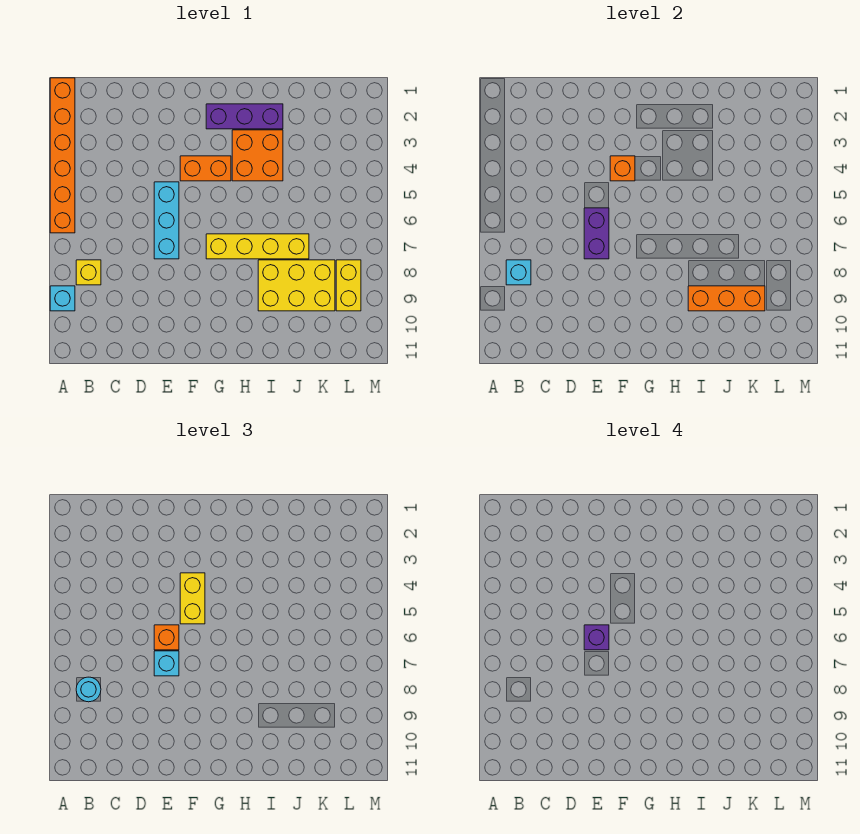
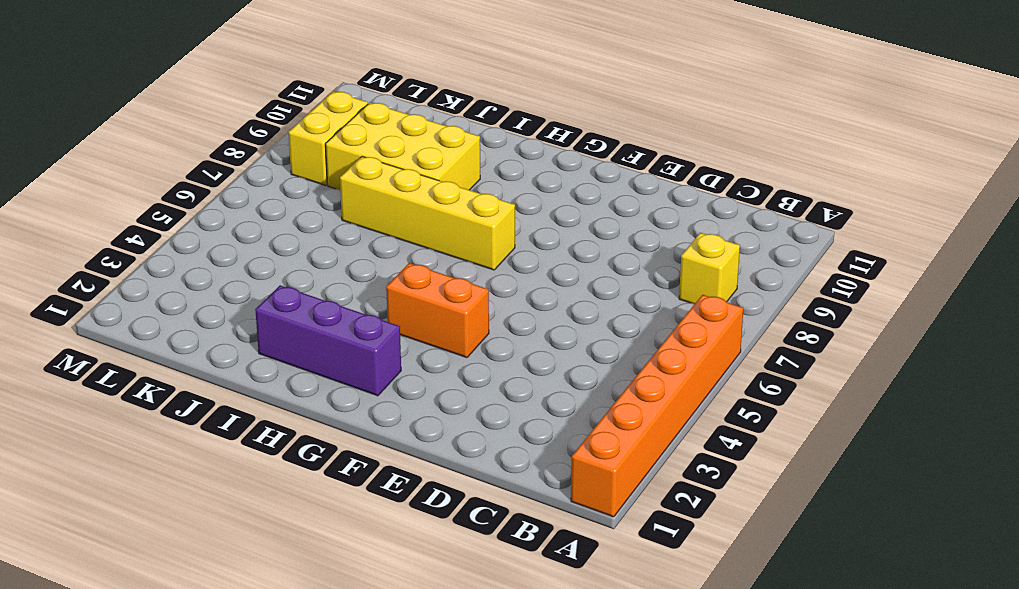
none -> cyan brick A9 level 1
none -> cyan brick E5:E7 level 1
none -> orange brick H3:I4 level 1

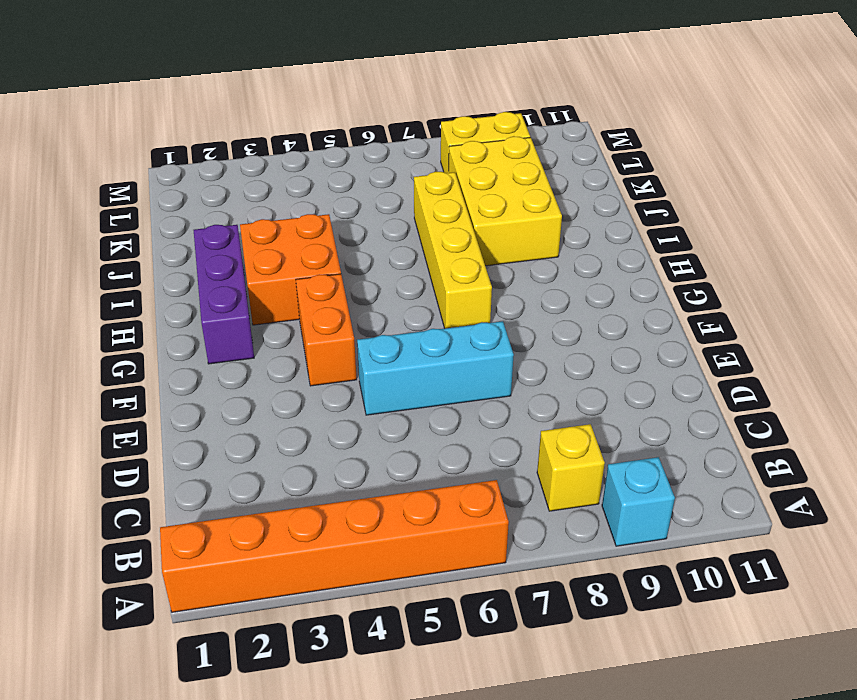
none -> cyan brick B8 level 2
none -> purple brick E6:E7 level 2
none -> orange brick F4 level 2

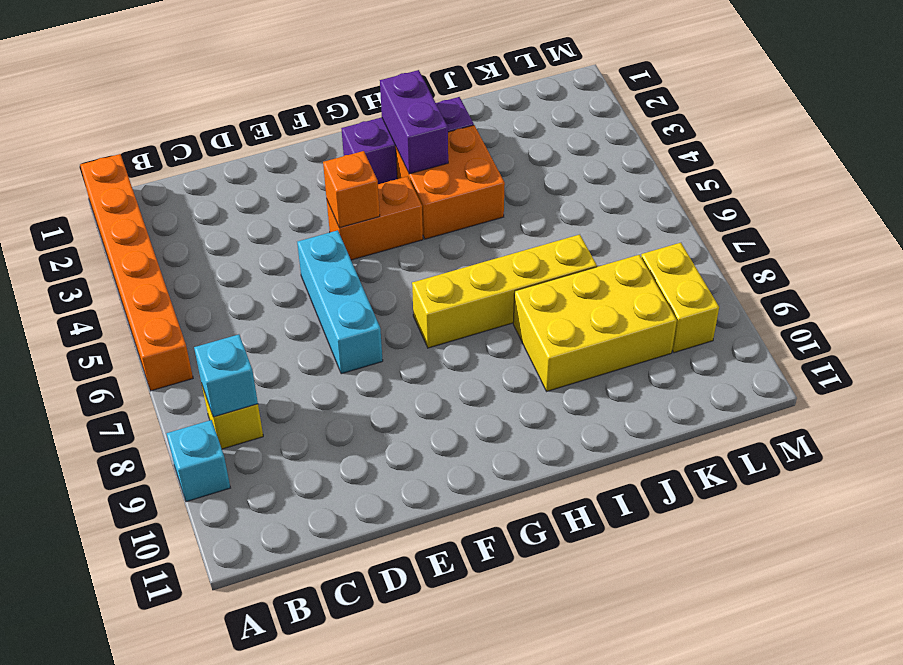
purple brick H2:H3 level 2 -> purple brick E6:E7 level 2
none -> orange brick I9:K9 level 2
none -> cyan round brick B8 level 3
none -> orange brick E6 level 3

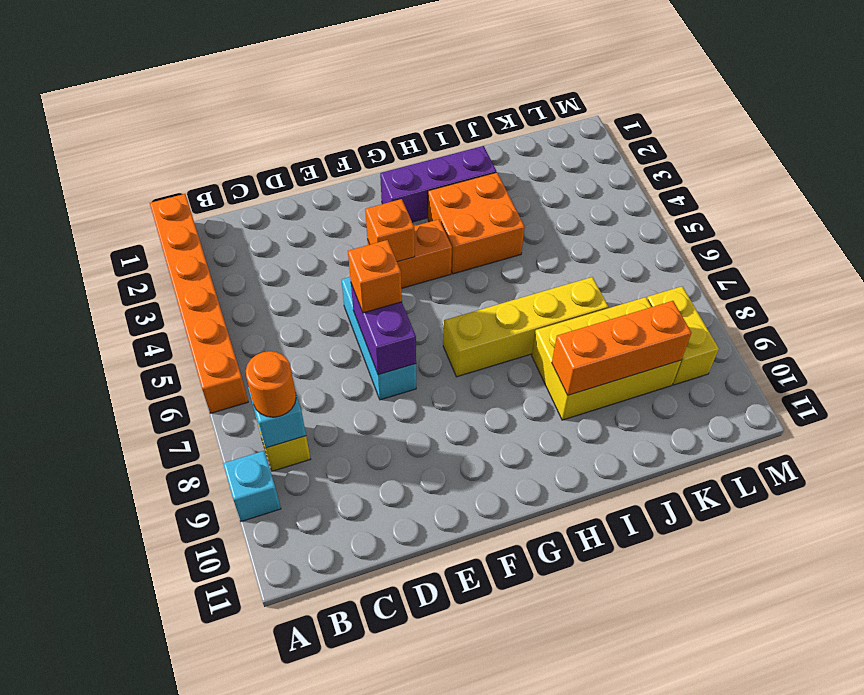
orange round brick B8 level 3 -> cyan round brick B8 level 3
none -> cyan brick E7 level 3
none -> yellow brick F4:F5 level 3
none -> purple brick E6 level 4

